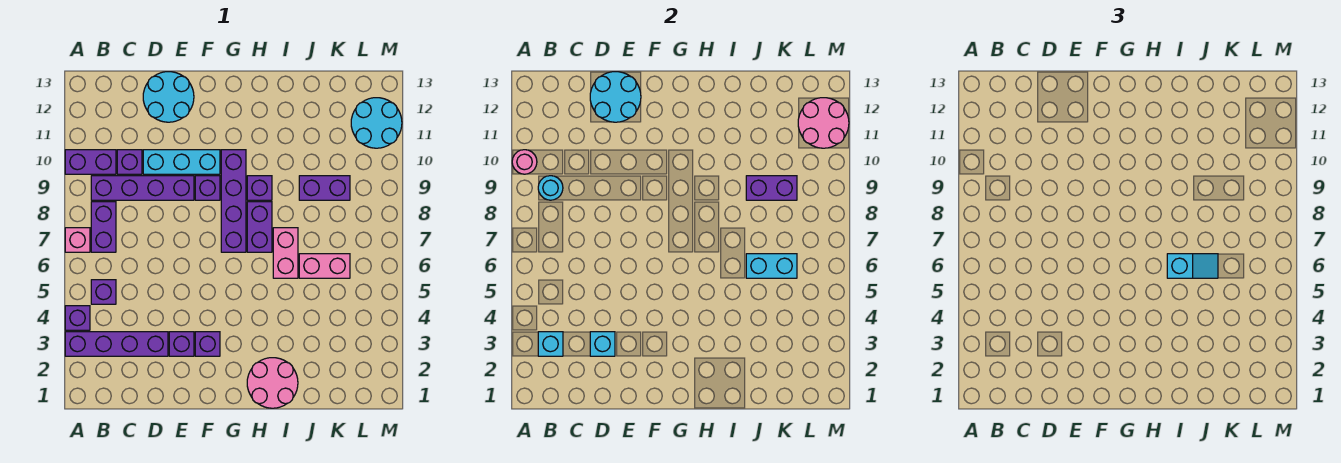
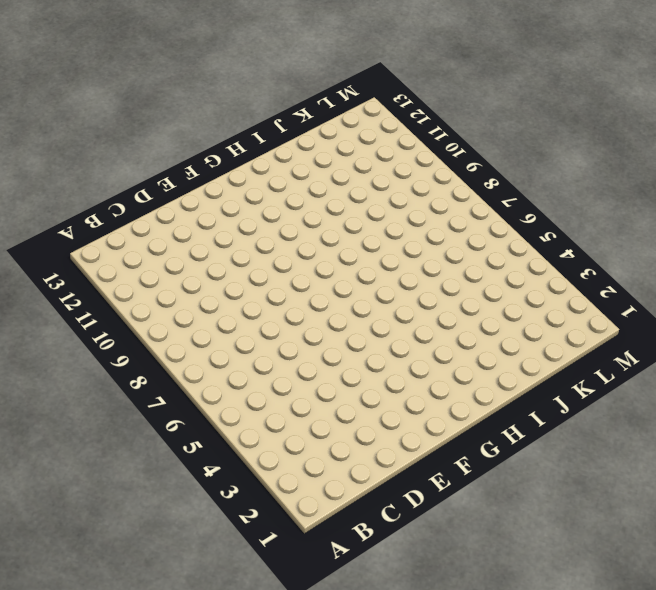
none -> purple brick A3:D3 level 1
none -> purple brick A4 level 1
none -> pink brick A7 level 1
none -> purple brick A10:B10 level 1

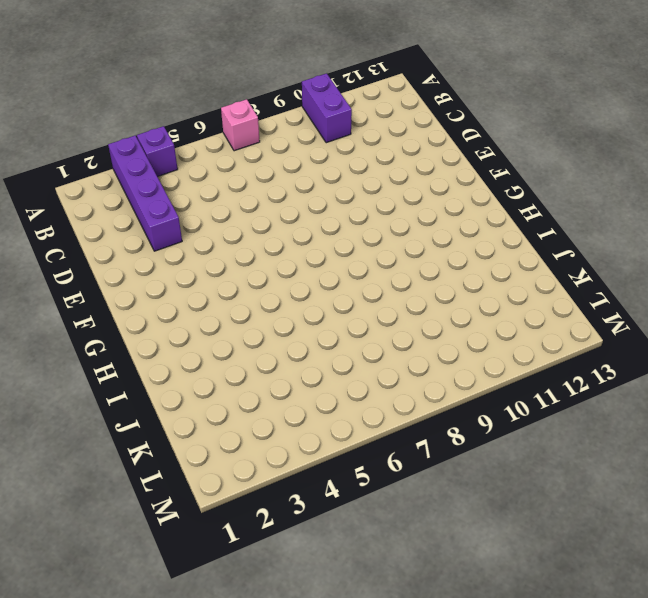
none -> purple brick B5 level 1
none -> purple brick B7:B8 level 1
none -> purple brick B9:E9 level 1
none -> purple brick C10 level 1

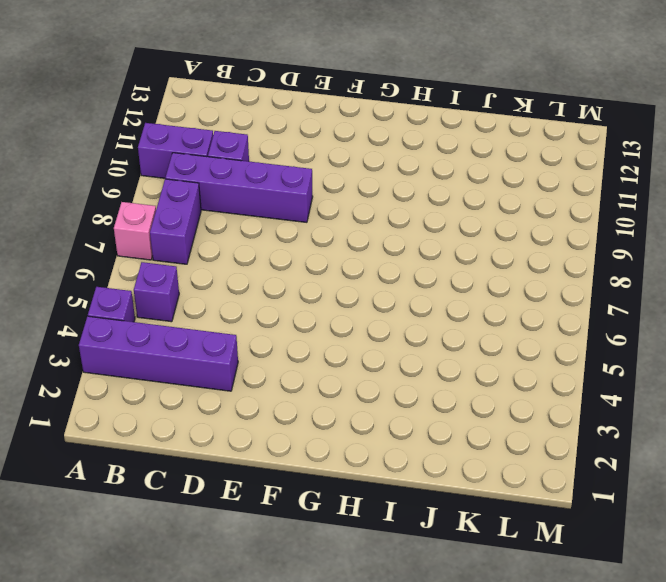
none -> cyan brick D10:F10 level 1
none -> cyan round brick D12:E13 level 1
none -> purple brick E3 level 1
none -> purple brick F3 level 1

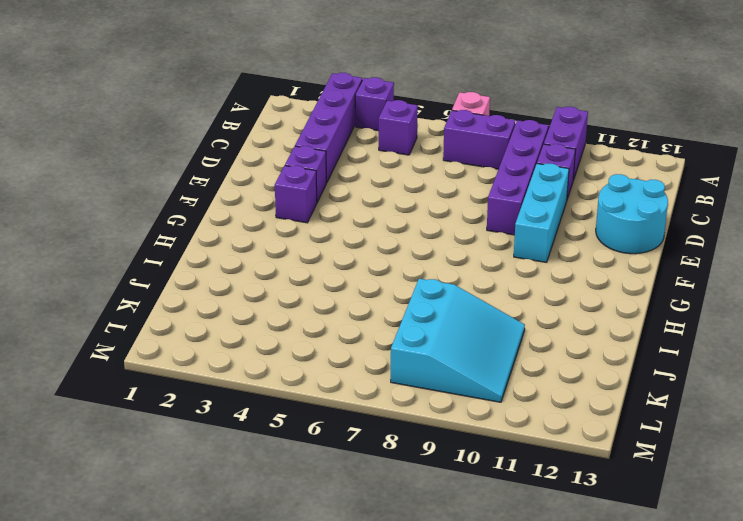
cyan slope J8:L10 level 1 top 8 -> purple brick J9:K9 level 1
none -> purple brick F9 level 1
none -> purple brick G7:G10 level 1
none -> pink round brick H1:I2 level 1
none -> purple brick H7:H8 level 1

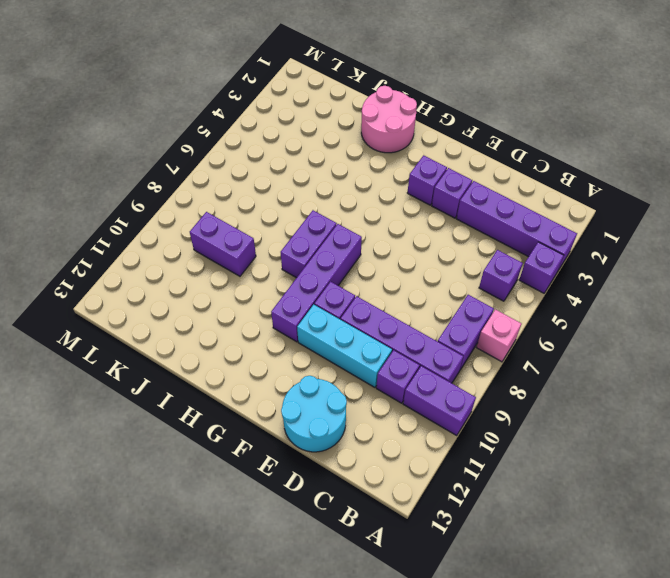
none -> purple brick H9 level 1
none -> pink brick I6:I7 level 1
none -> pink brick J6:K6 level 1
none -> cyan round brick L11:M12 level 1

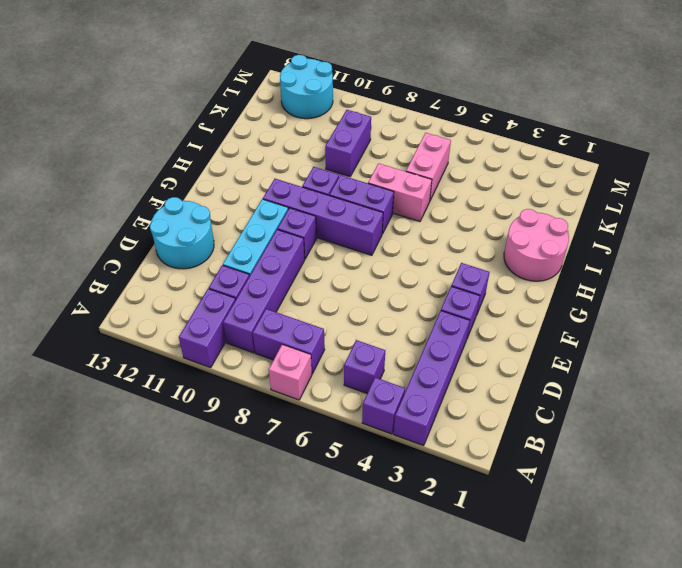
none -> pink round brick A10 level 2
none -> cyan brick B3 level 2
none -> cyan round brick B9 level 2
none -> cyan brick D3 level 2

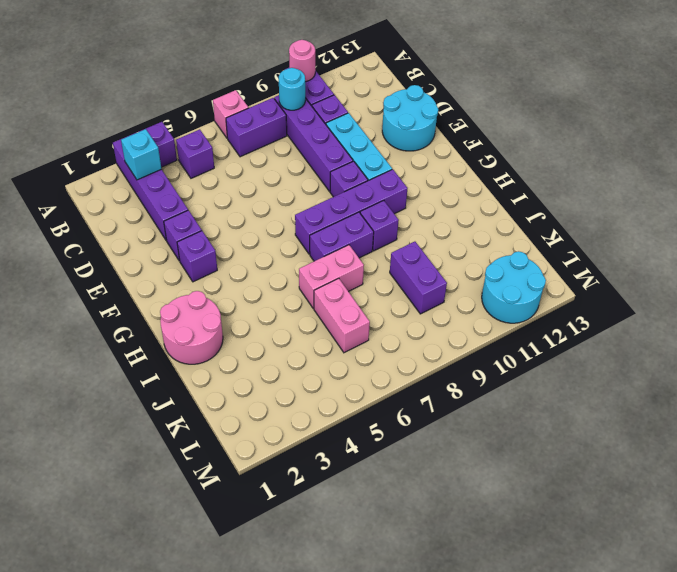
none -> cyan brick D3 level 2
none -> cyan round brick D12:E13 level 2
none -> cyan brick J6:K6 level 2
none -> purple brick J9:K9 level 2

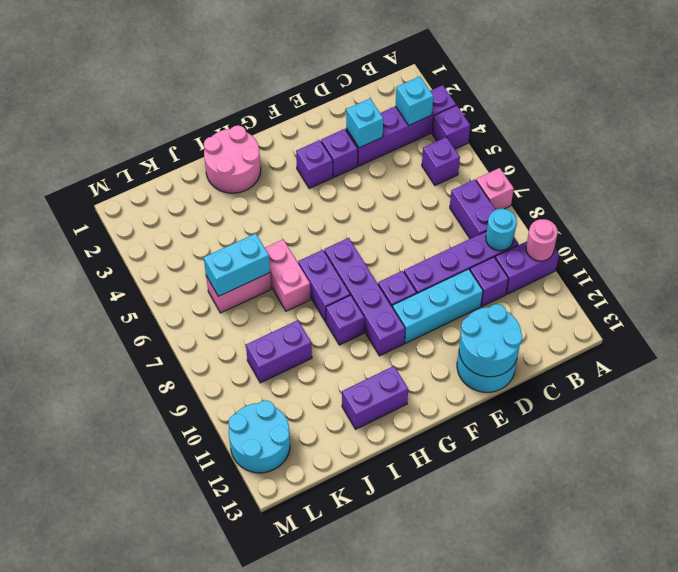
purple brick H12:I12 level 1 -> purple brick J9:K9 level 2
none -> pink round brick L11:M12 level 2
none -> cyan slope I6:J6 level 3 top I

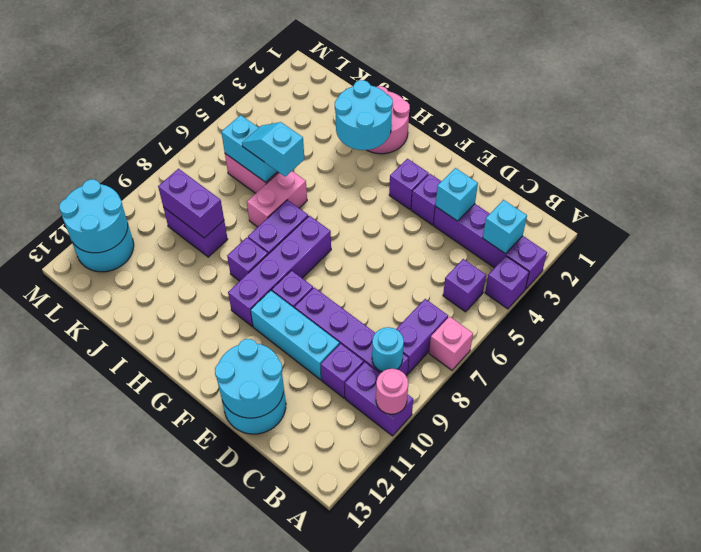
cyan round brick H2:I3 level 2 -> none
cyan round brick L11:M12 level 2 -> pink round brick L11:M12 level 2

